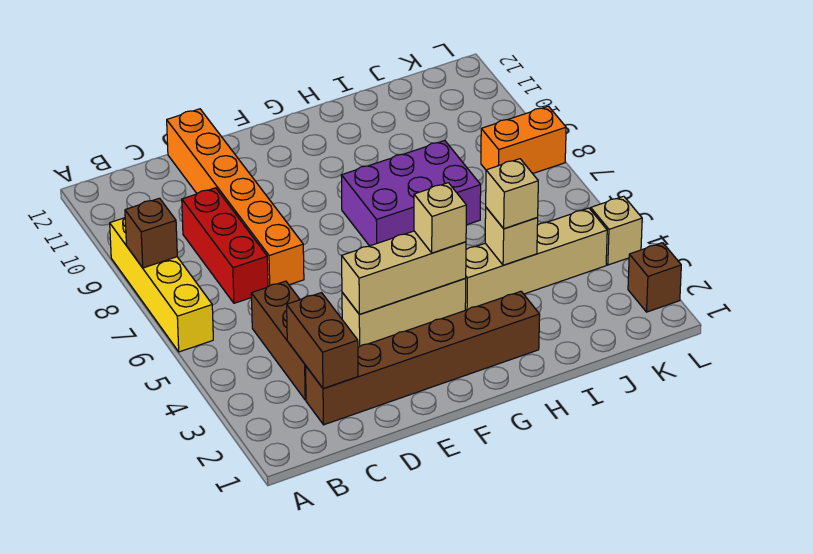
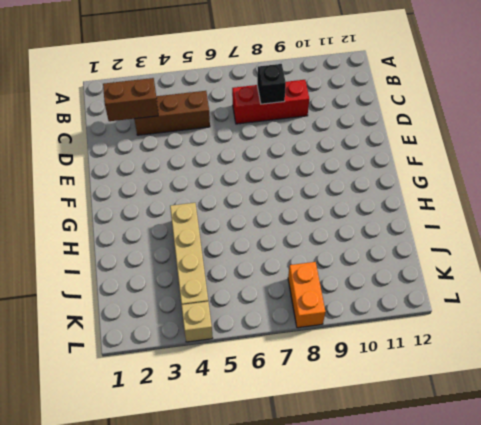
black brick C8 level 2 -> none
none -> yellow brick A6:A9 level 1
none -> brown brick C2:H2 level 1
none -> orange brick D7:D12 level 1

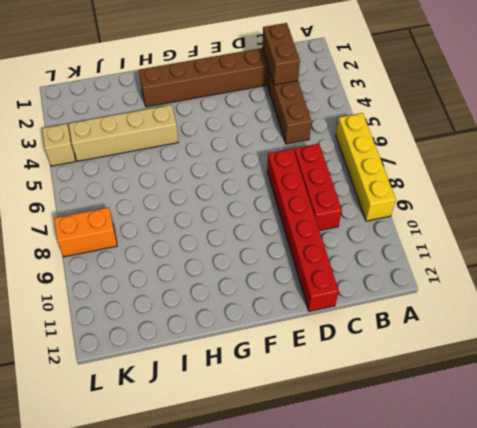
red brick D7:D12 level 1 -> orange brick D7:D12 level 1
none -> tan brick E4:G4 level 1
none -> purple brick G7:I8 level 1
none -> brown brick L2 level 1

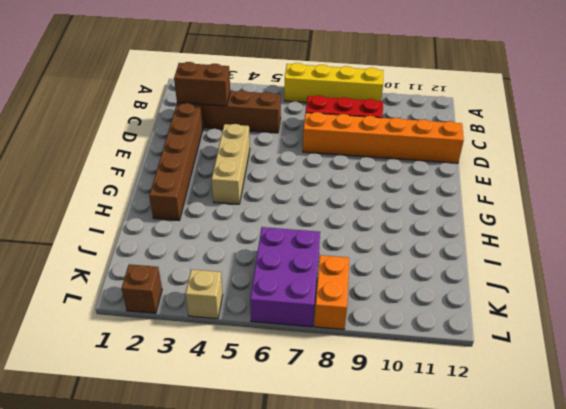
purple brick J6:L7 level 1 -> purple brick G7:I8 level 1
none -> tan brick H4:K4 level 1
none -> brown brick A8 level 2
none -> tan brick E4:G4 level 2

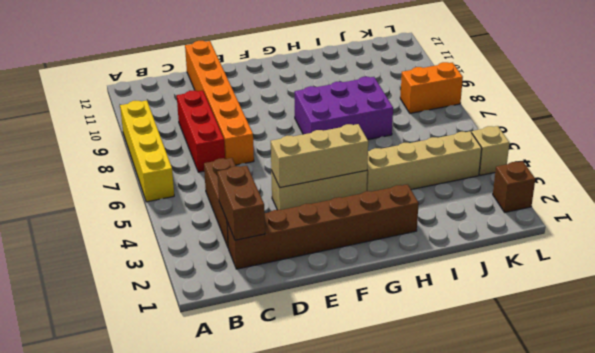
none -> brown brick A8 level 2
none -> tan brick I4 level 2
none -> tan brick G4 level 3

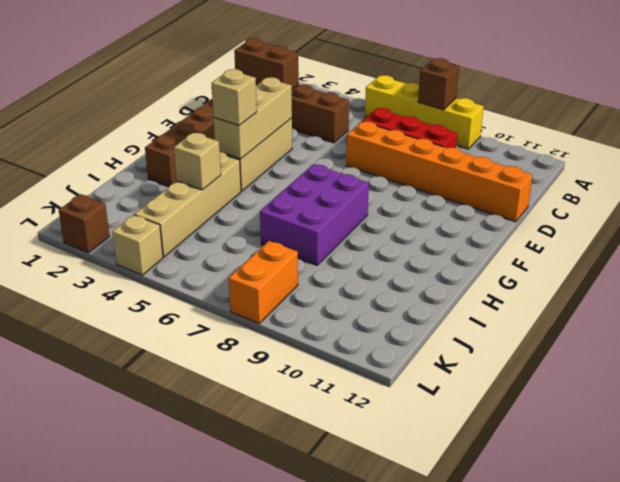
none -> tan brick I4 level 3

